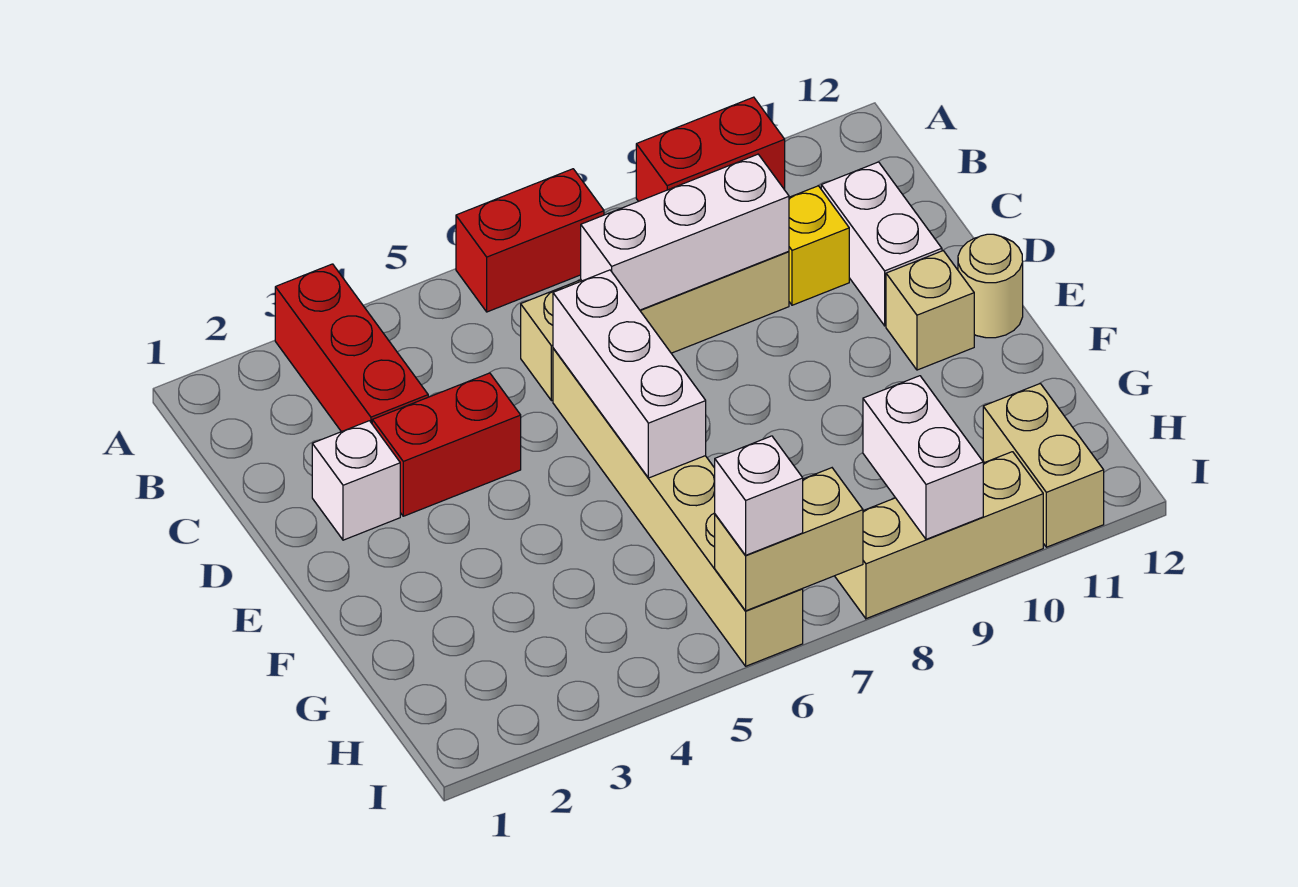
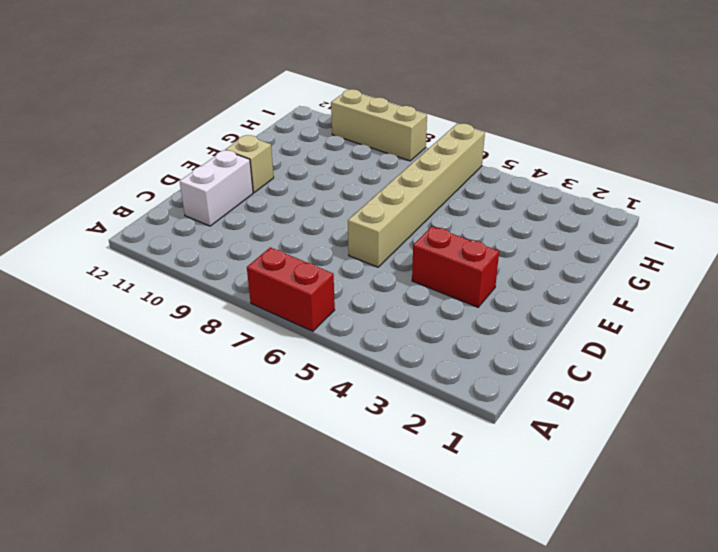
none -> red brick A3:C3 level 1
none -> red brick A9:A10 level 1
none -> tan brick C6:C9 level 1

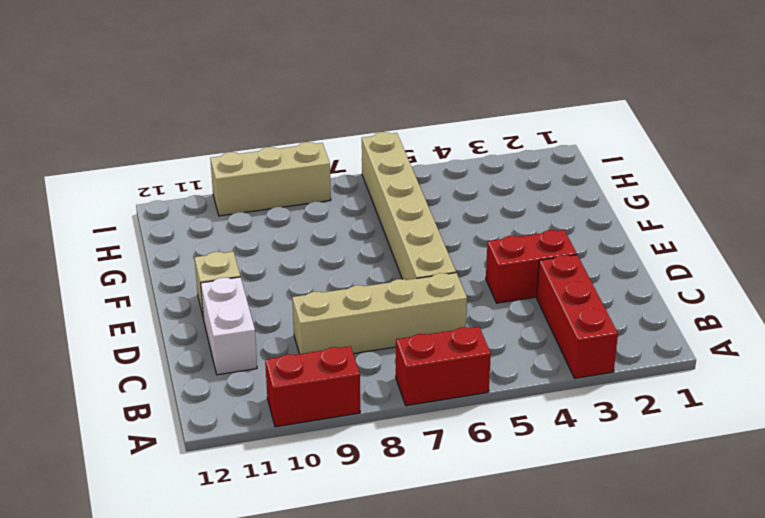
none -> yellow brick C10 level 1
none -> white brick D2 level 1
none -> tan round brick E12 level 1

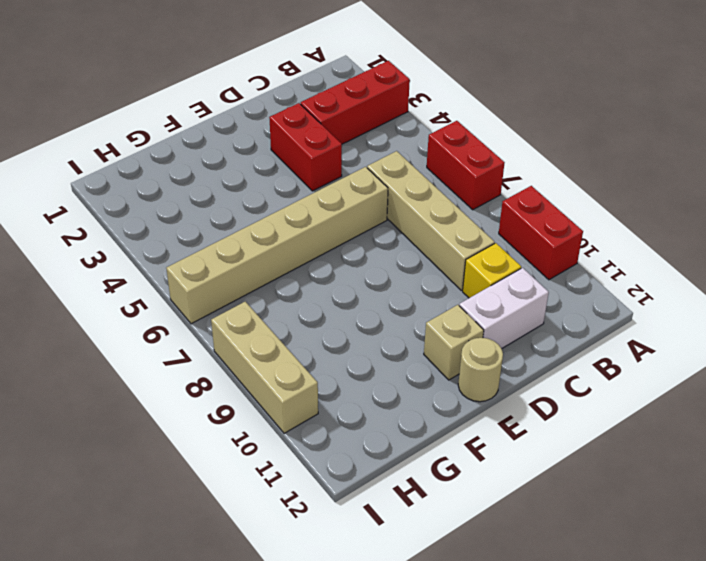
none -> white brick D2 level 1
none -> tan brick H11:I11 level 1
none -> white brick C7:C9 level 2

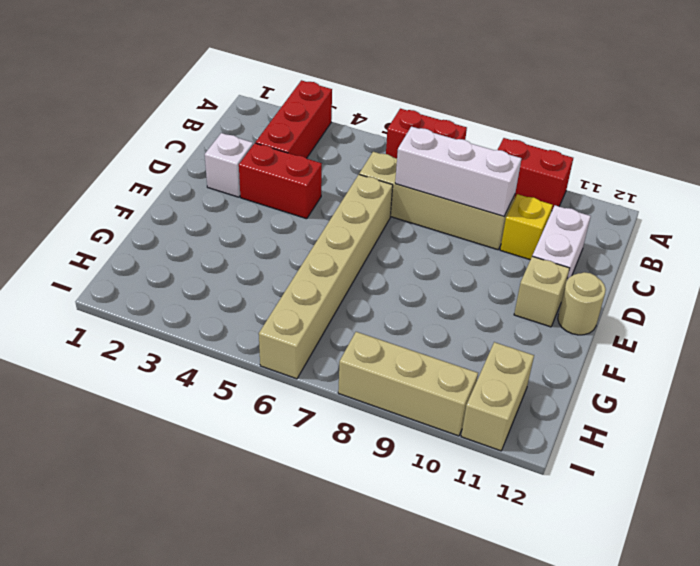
none -> white brick D6:F6 level 2
none -> white brick H9:I9 level 2
none -> tan brick I6:I7 level 2

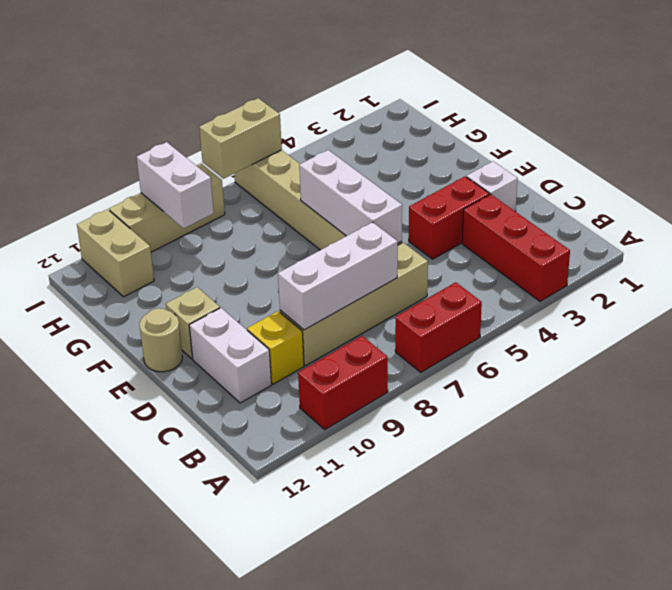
none -> white brick I6 level 3

